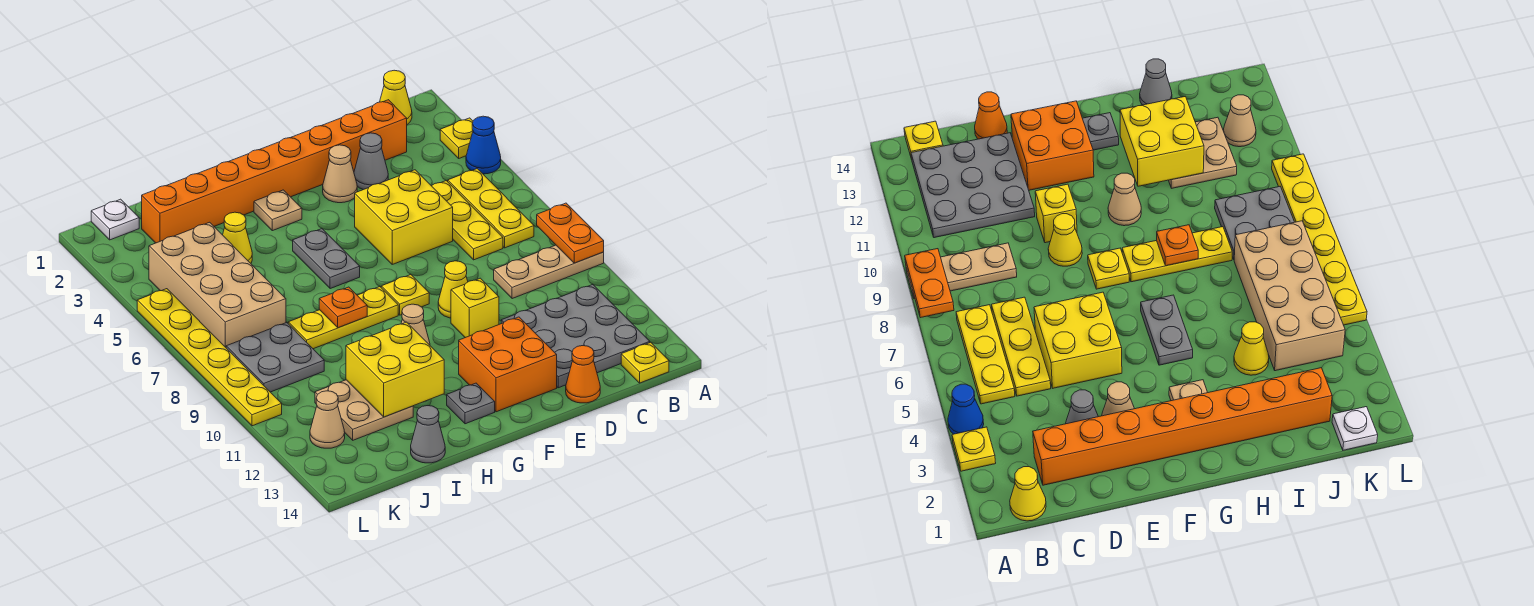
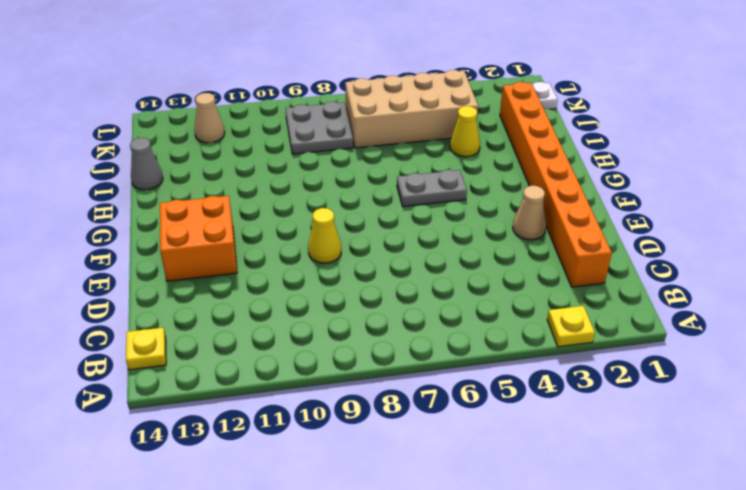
none -> blue cone A4 level 1
none -> tan plate A9:C9 level 1
none -> yellow cone B1 level 1
none -> yellow plate B5:B7 level 1

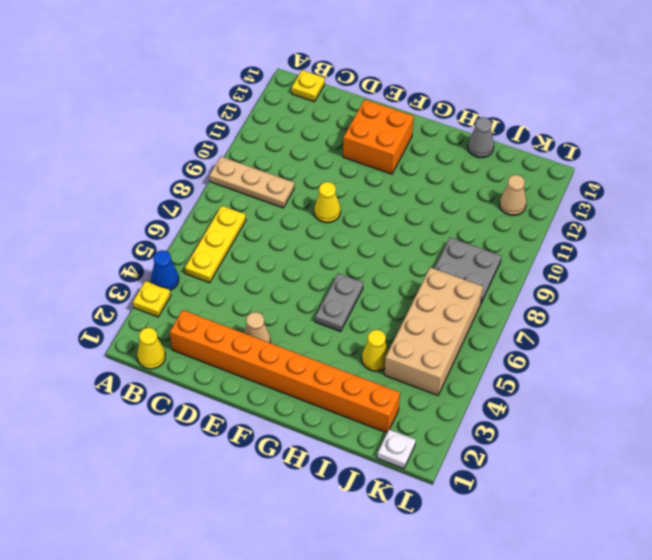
none -> grey plate B11:D13 level 1
none -> yellow plate C5:C7 level 1
none -> grey cone D3 level 1
none -> yellow brick D5:E6 level 1

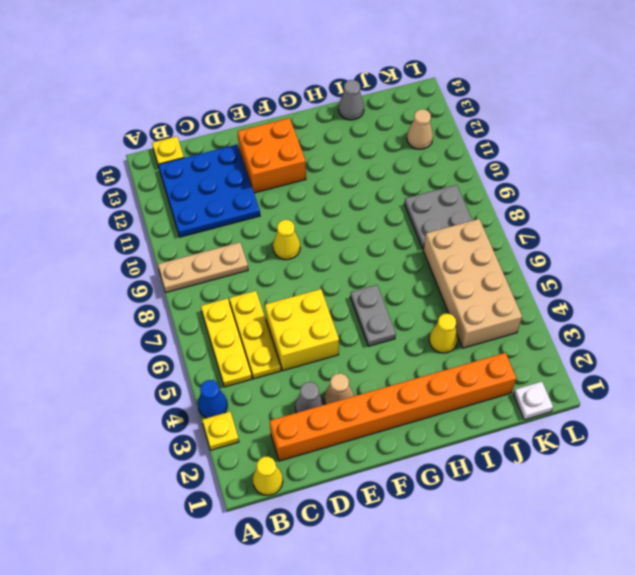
blue plate B11:D13 level 1 -> grey plate B11:D13 level 1
none -> orange cone D14 level 1
none -> yellow brick E10 level 1
none -> yellow plate F8 level 1
none -> tan plate G3 level 1

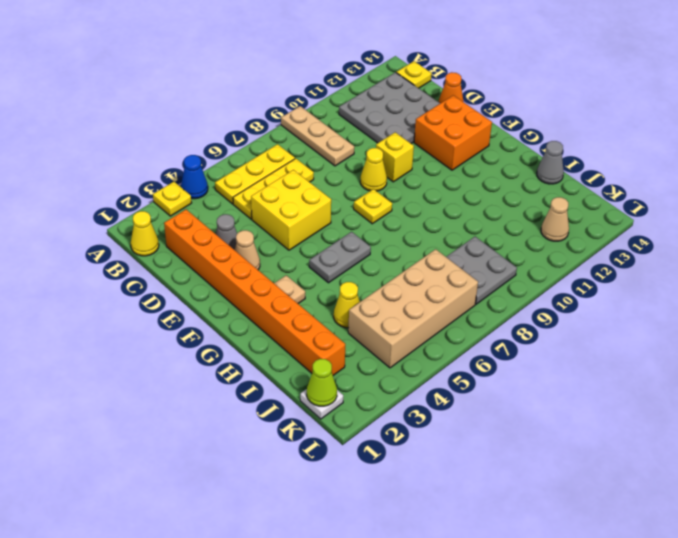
lime cone K1 level 2 -> none
none -> yellow plate G8:I8 level 1
none -> tan cone G10 level 1
none -> grey plate G13 level 1
none -> tan plate I11:J12 level 1

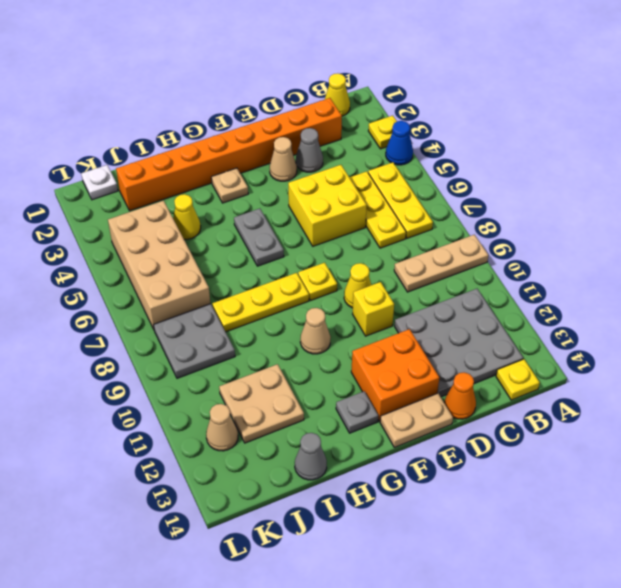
tan plate E14:F14 level 1 -> none
none -> yellow plate L5:L10 level 1
none -> orange plate A8:A9 level 2
none -> orange plate H8 level 2
none -> yellow brick H11:I12 level 2

